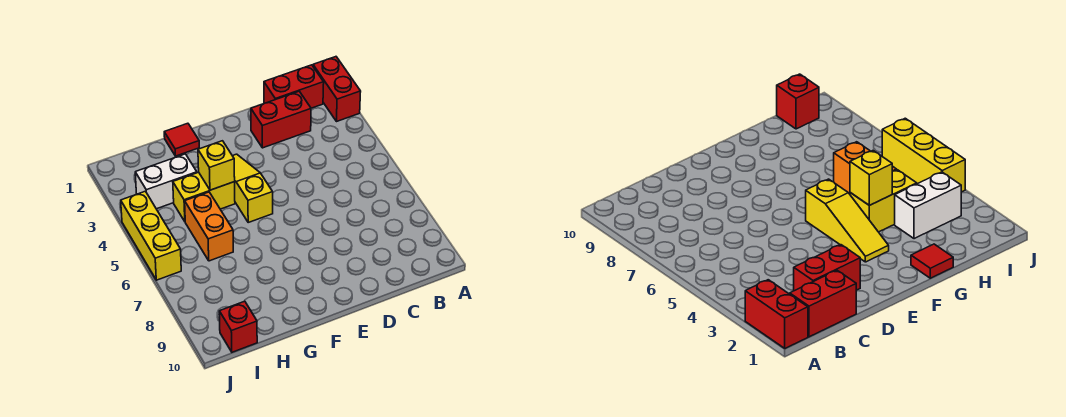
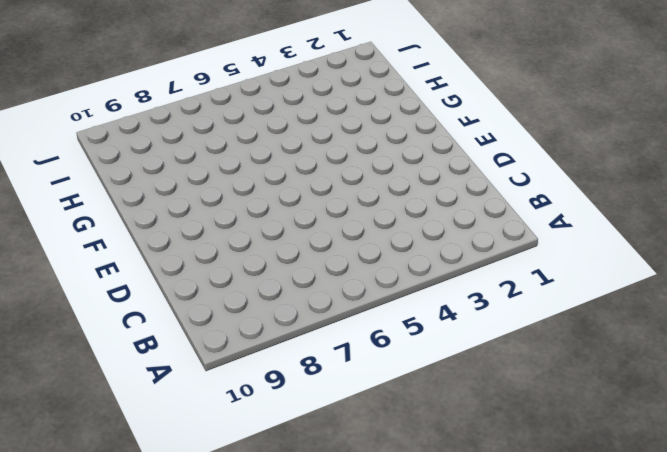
none -> red brick A1:A2 level 1
none -> red brick B1:C1 level 1

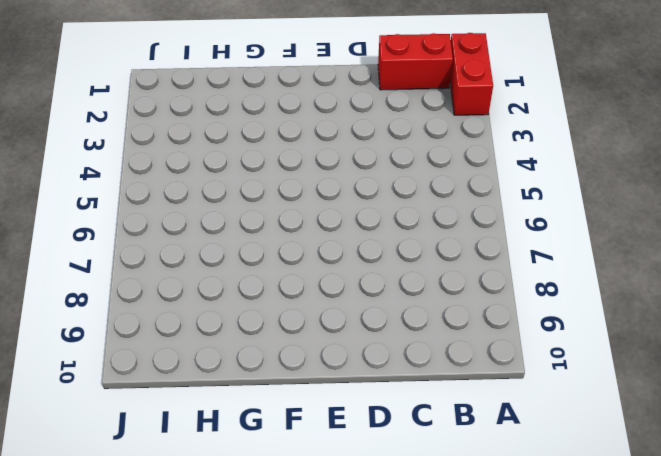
none -> red brick C2:D2 level 1
none -> yellow slope F3:F5 level 1 top 5

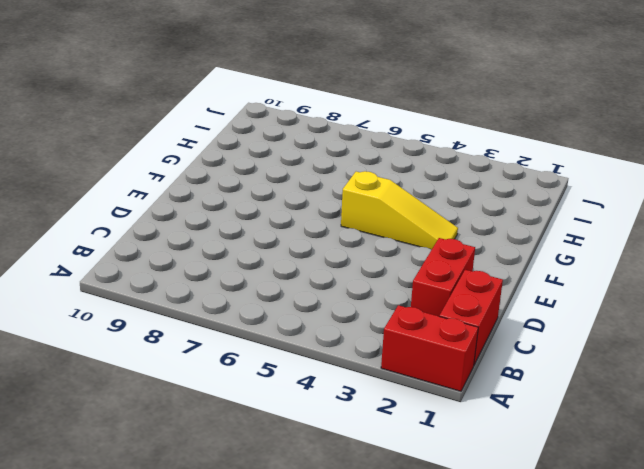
none -> red tile G1 level 1
none -> yellow brick G4:H4 level 1

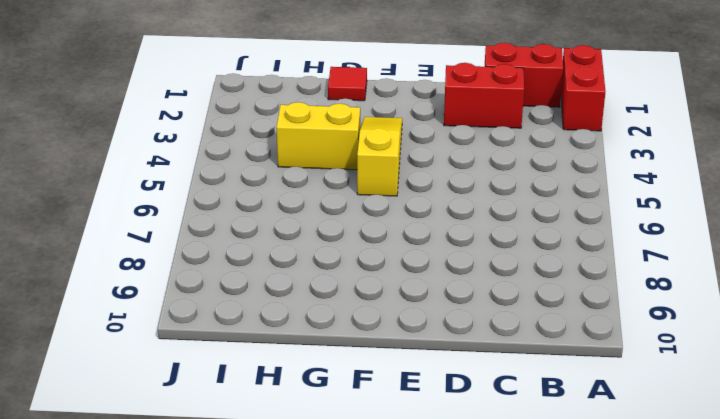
none -> white brick H3:I3 level 1
none -> orange brick H5:H6 level 1

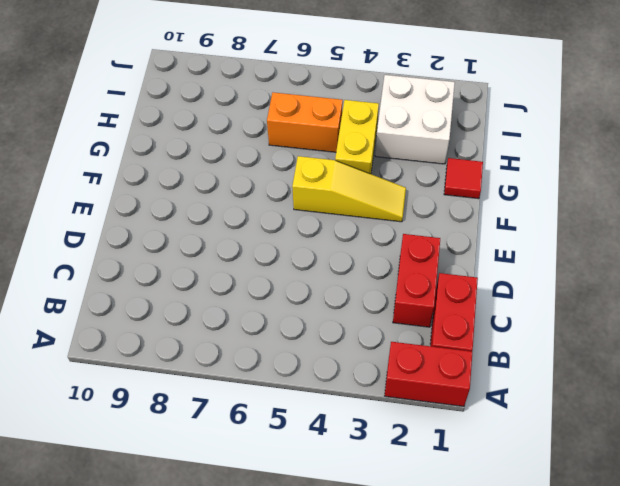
white brick H2:I3 level 1 -> white brick H3:I3 level 1
none -> red brick I10 level 1
none -> yellow brick J4:J6 level 1

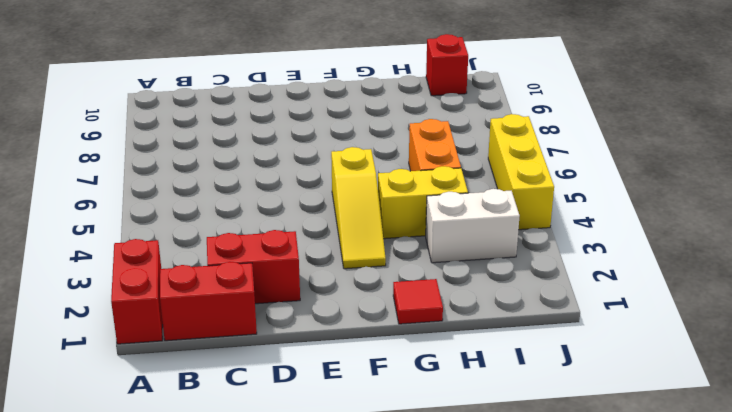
none -> yellow brick G4 level 2

